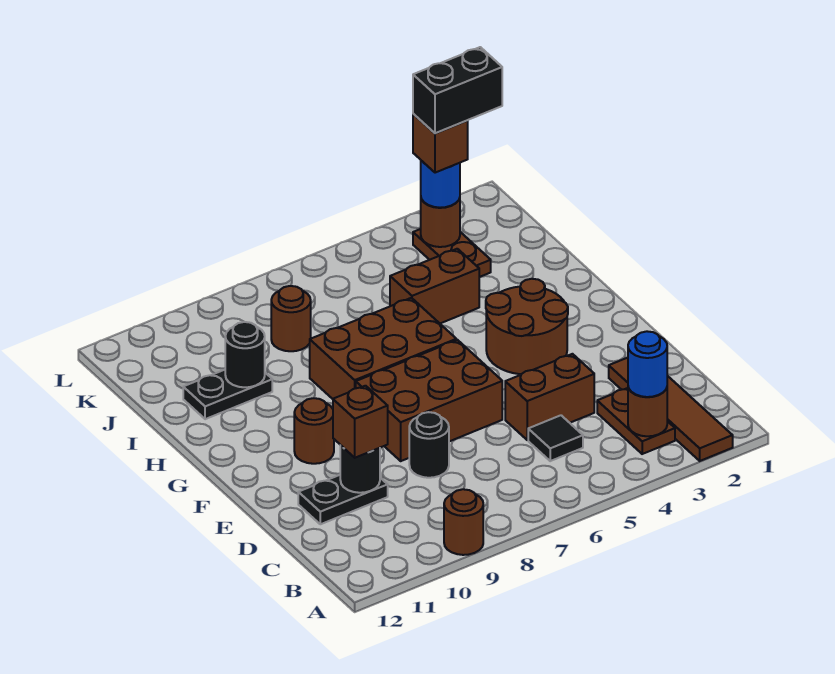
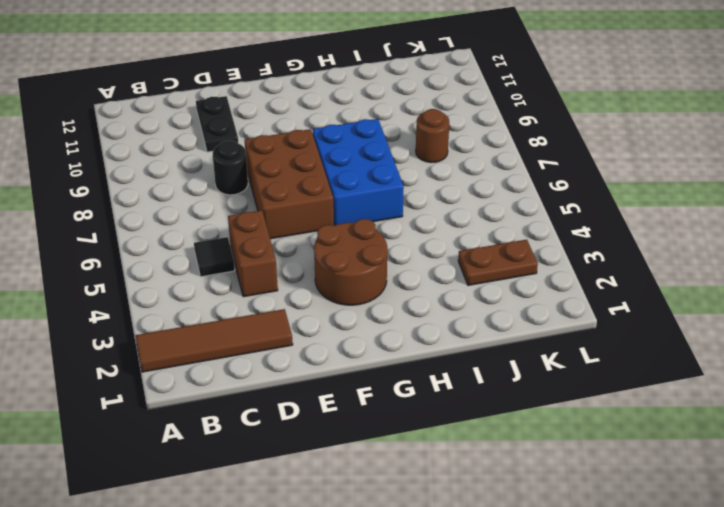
blue brick G6:H8 level 1 -> brown brick G6:H8 level 1
none -> brown round brick A9 level 1
none -> brown plate B3:C3 level 1
none -> brown round brick F10 level 1

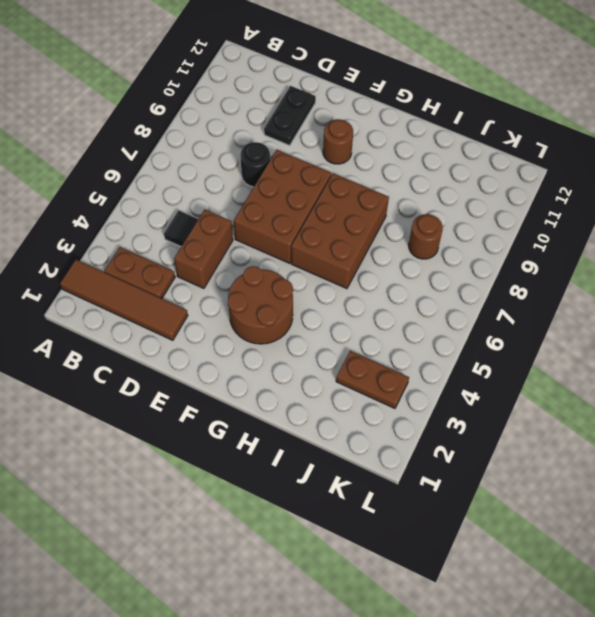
none -> brown round brick A9 level 1
none -> brown brick I4:I5 level 1
none -> black plate I10:I11 level 1

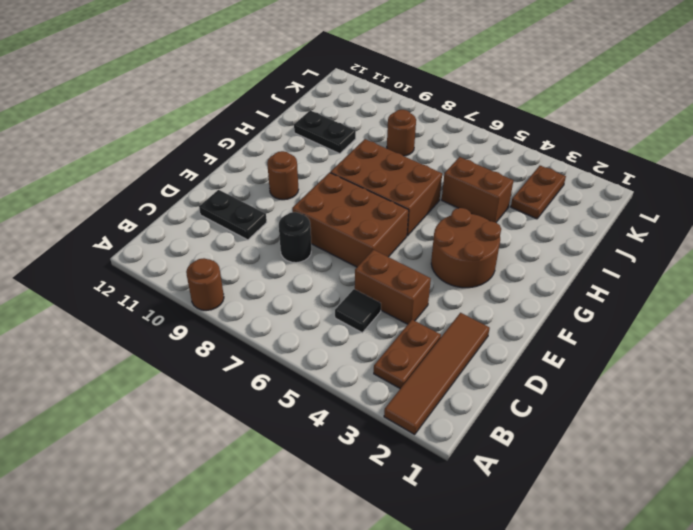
none -> brown round brick B3 level 2
none -> black round brick D10 level 2
none -> black round brick I10 level 2

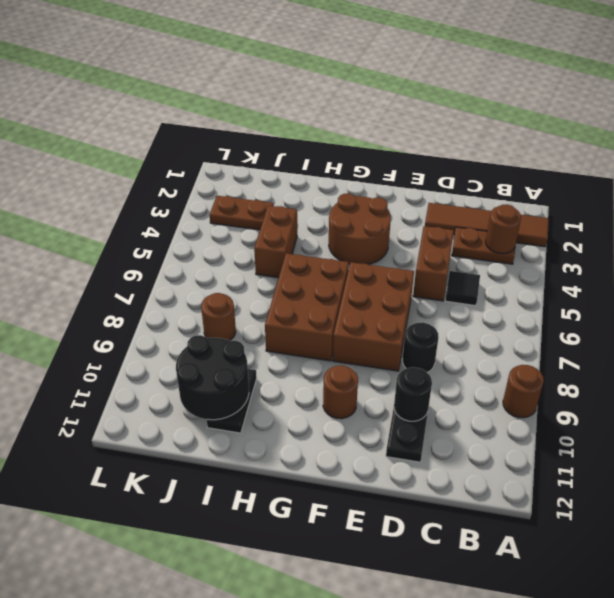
black round brick I10:J11 level 2 -> black round brick I10 level 2
none -> brown round brick K3 level 2
none -> blue round brick B3 level 3
none -> brown brick D10 level 3

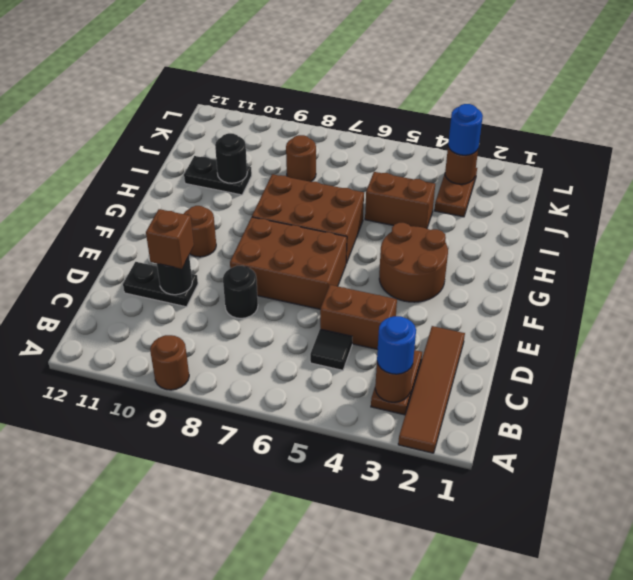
none -> brown brick K3 level 4
none -> black brick K2:K3 level 5

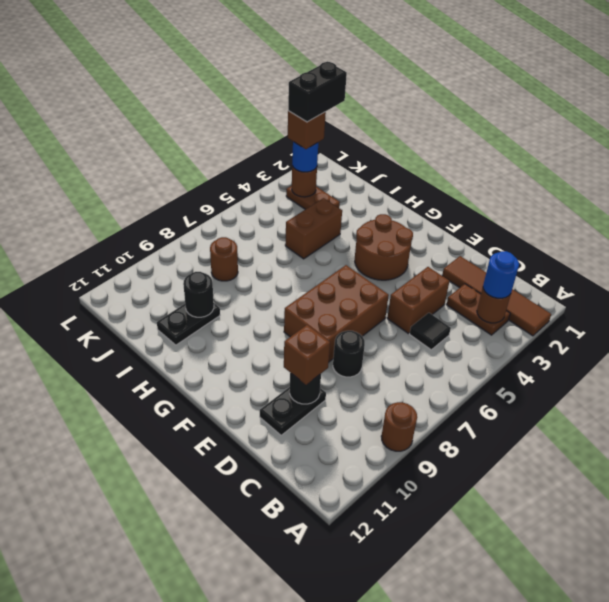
none -> brown round brick F10 level 1
none -> brown brick G6:H8 level 1

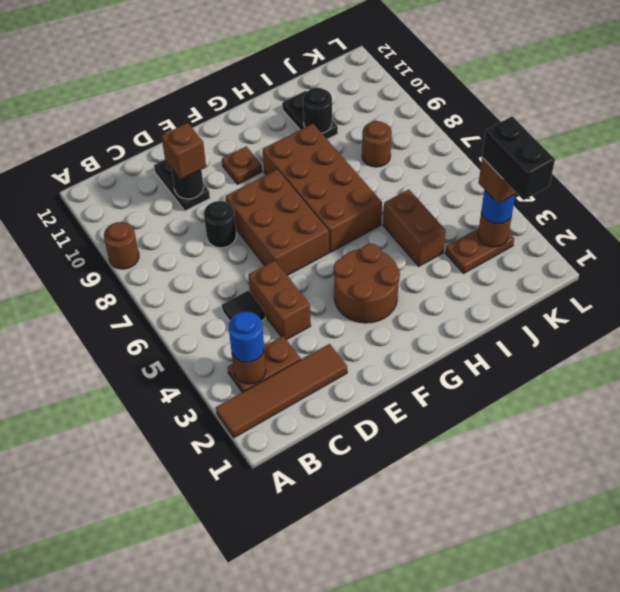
brown plate F10 level 1 -> brown round brick F10 level 1
brown brick G6:H9 level 1 -> brown brick G6:H8 level 1

